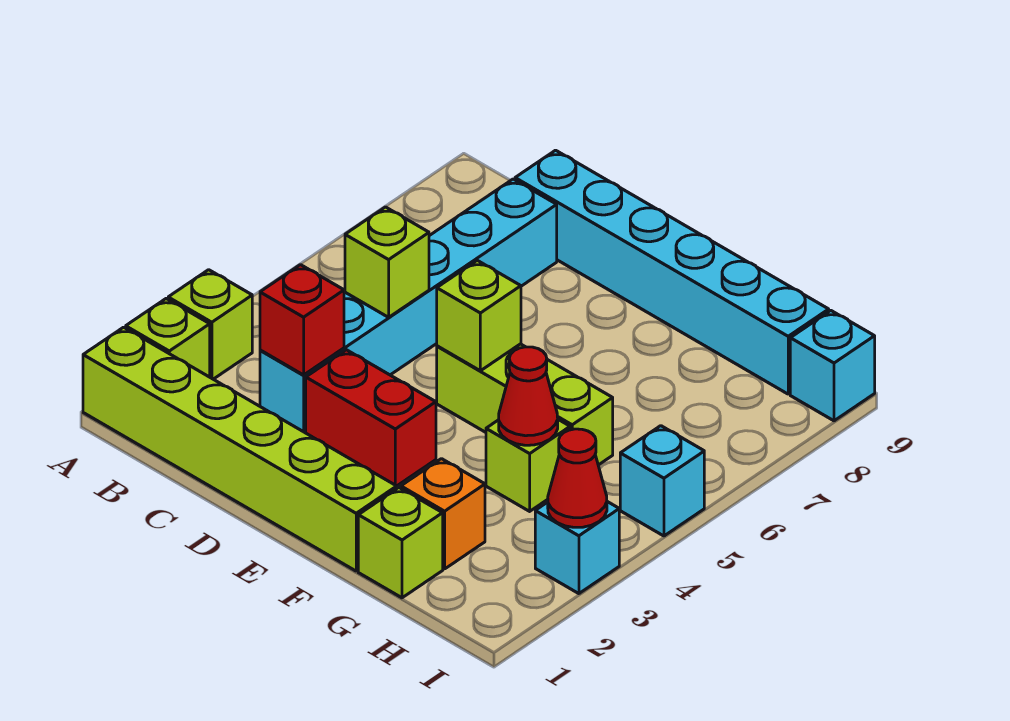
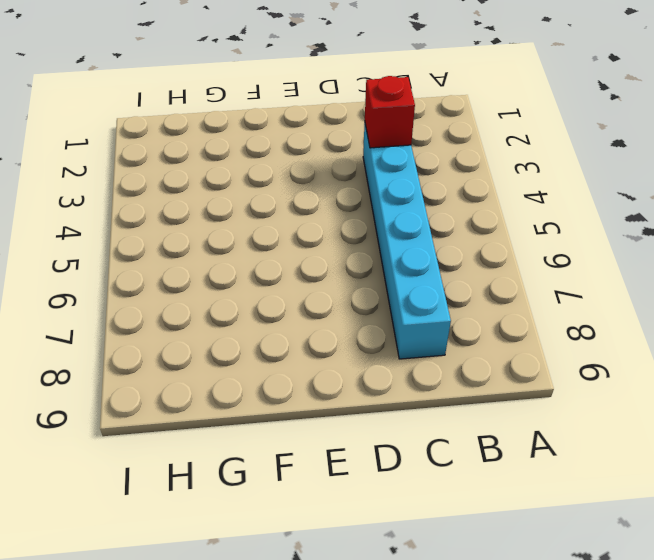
none -> lime brick A1:F1 level 1
none -> lime brick A2 level 1
none -> lime brick A3 level 1

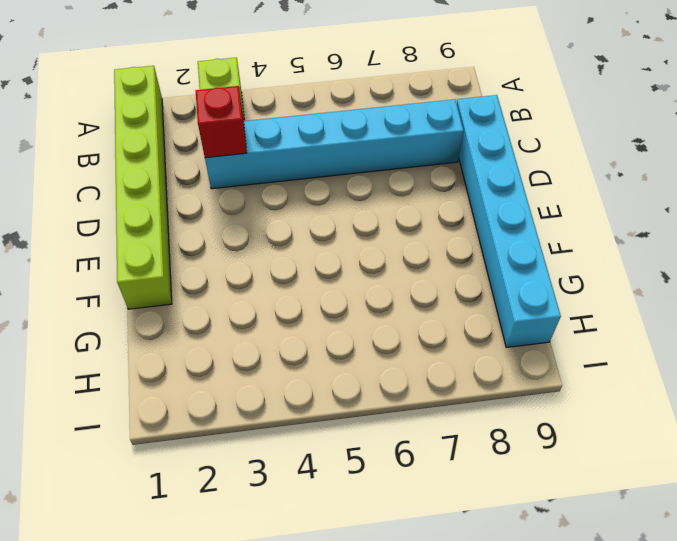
none -> lime brick A2 level 1
none -> red brick D3:E3 level 1
none -> lime brick E5:G5 level 1

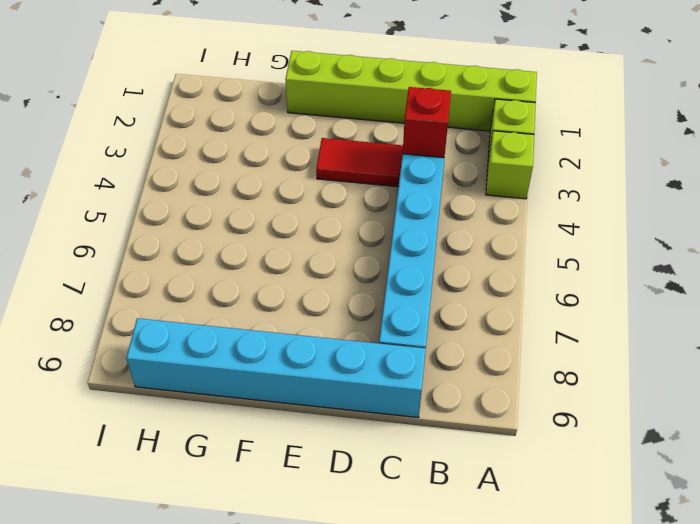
red tile D3:E3 level 1 -> red brick D3:E3 level 1
none -> lime brick E5:G5 level 1
none -> lime brick G1 level 1
none -> orange brick G2 level 1

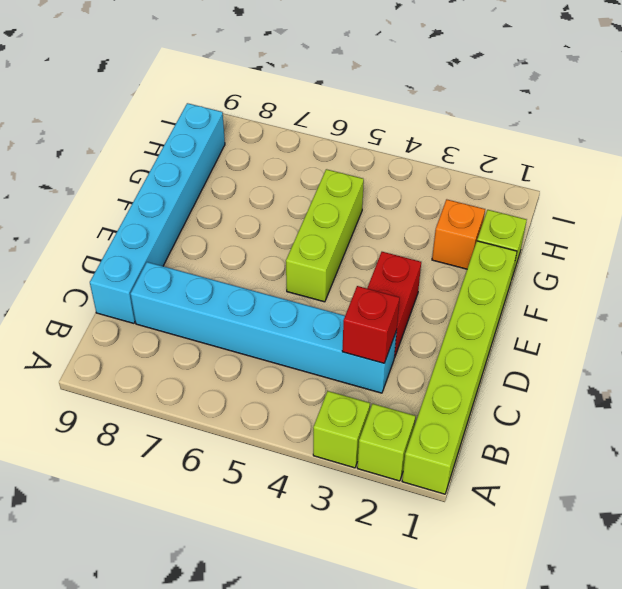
none -> lime brick G4 level 1
none -> cyan brick I3 level 1
none -> cyan brick I5 level 1

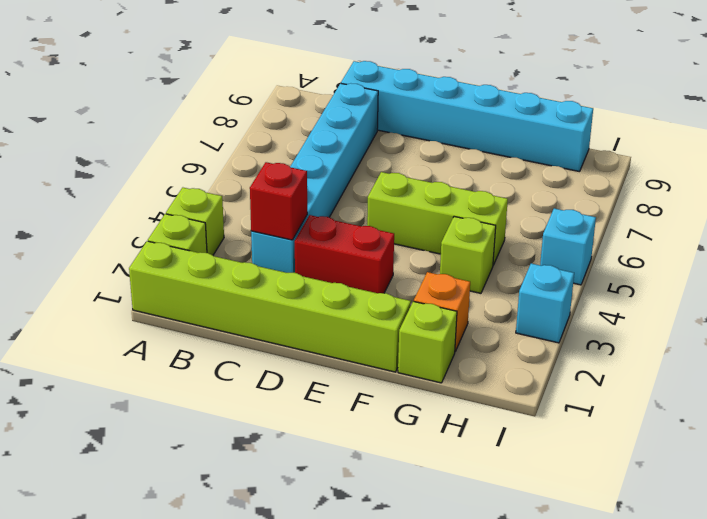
none -> cyan brick I9 level 1
none -> lime brick C5 level 2
none -> lime brick E5 level 2

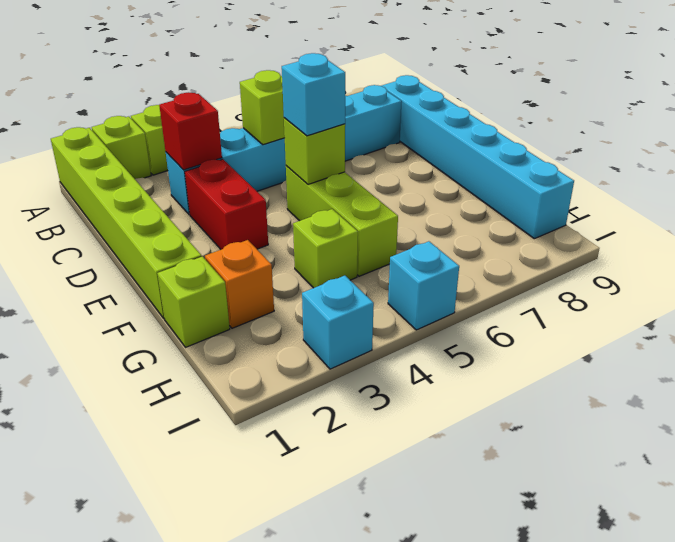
cyan brick E5 level 3 -> cyan brick I9 level 1
none -> red cone G4 level 2
none -> red cone I3 level 2

